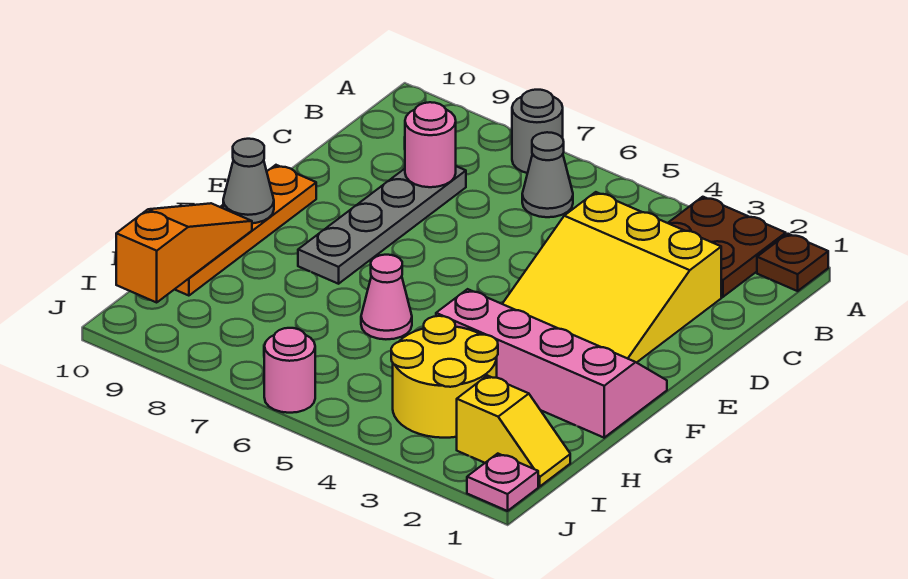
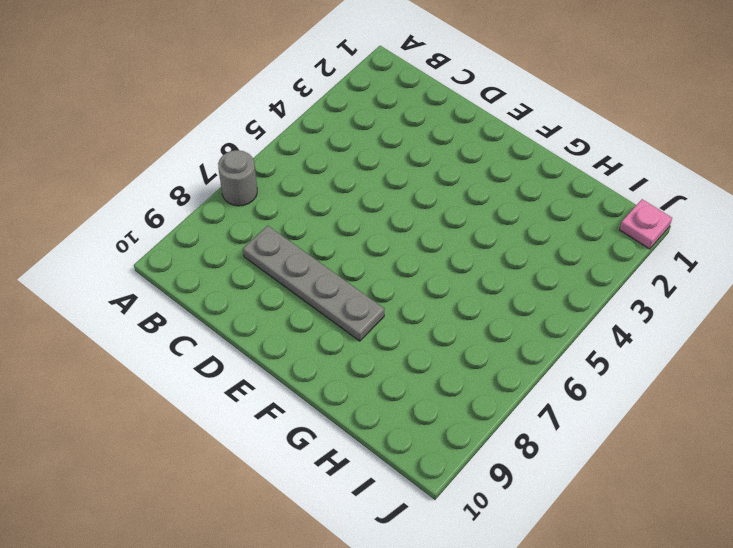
none -> brown plate A1 level 1
none -> brown plate A2:B3 level 1
none -> grey cone B6 level 1

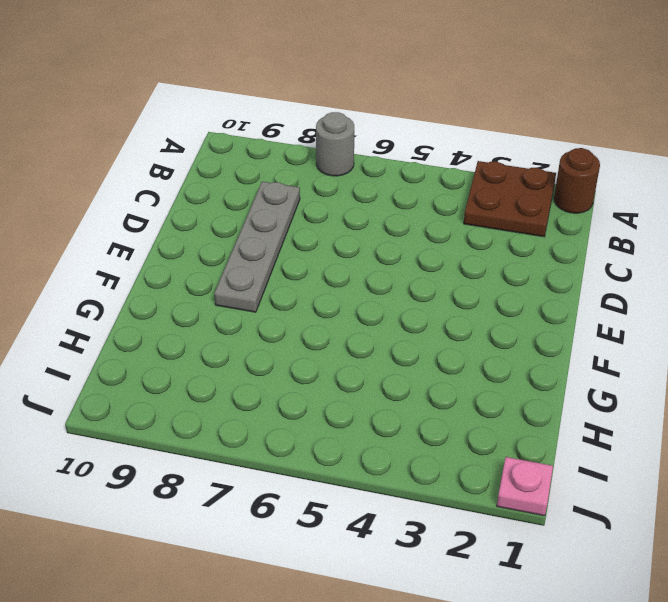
brown round brick A1 level 1 -> brown plate A1 level 1
none -> grey cone B6 level 1
none -> yellow slope C2:E4 level 1 top C
none -> orange plate E10:H10 level 1

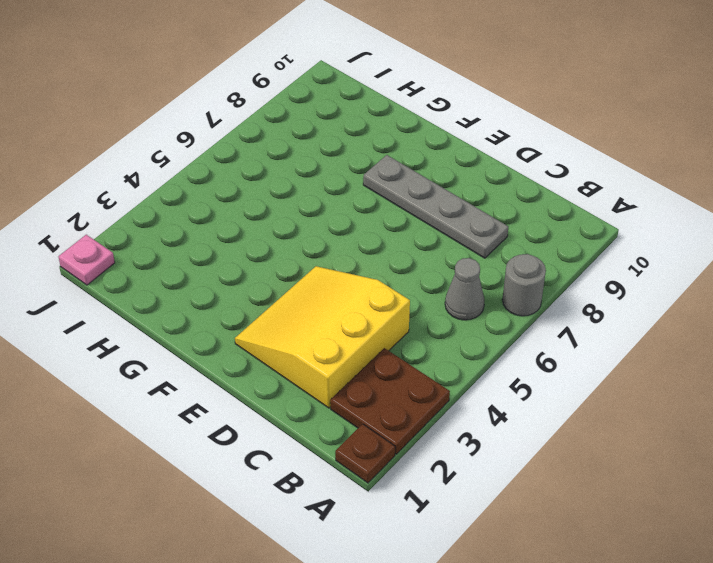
none -> orange plate E10:H10 level 1
none -> pink slope F1:G4 level 1 top G
none -> pink cone G6 level 1

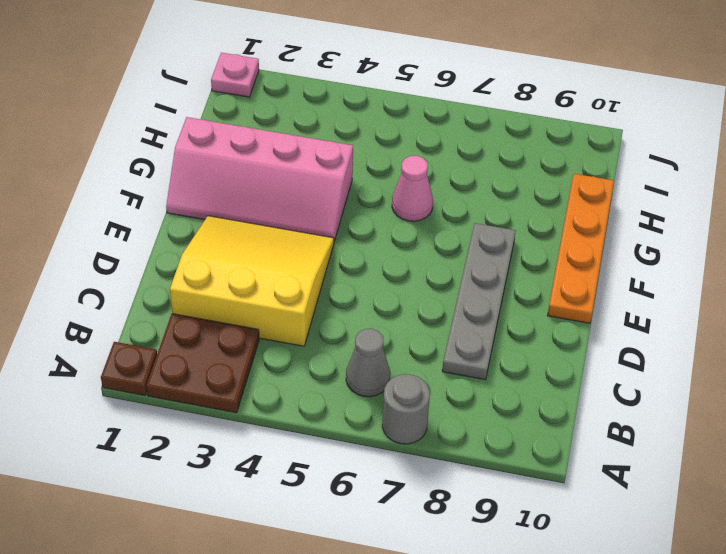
none -> yellow round brick H3:I4 level 1
none -> yellow slope I1:I2 level 1 top 2
none -> pink round brick J6 level 1

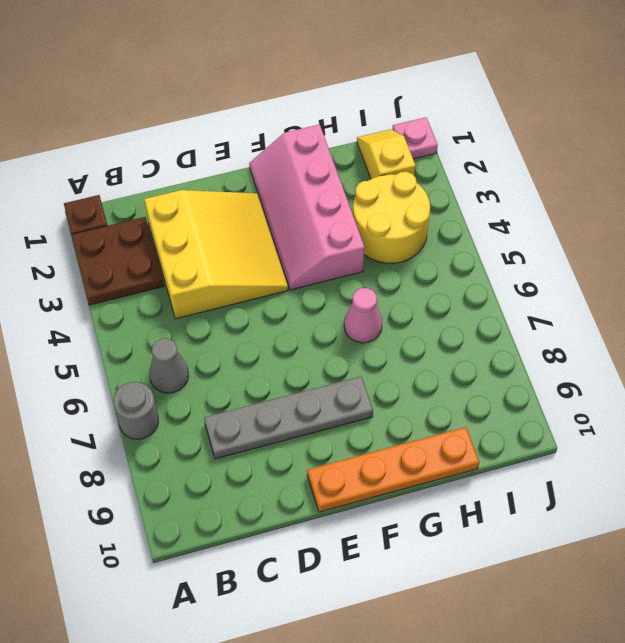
none -> pink round brick J6 level 1
none -> pink round brick C8 level 2
none -> grey cone F10 level 2

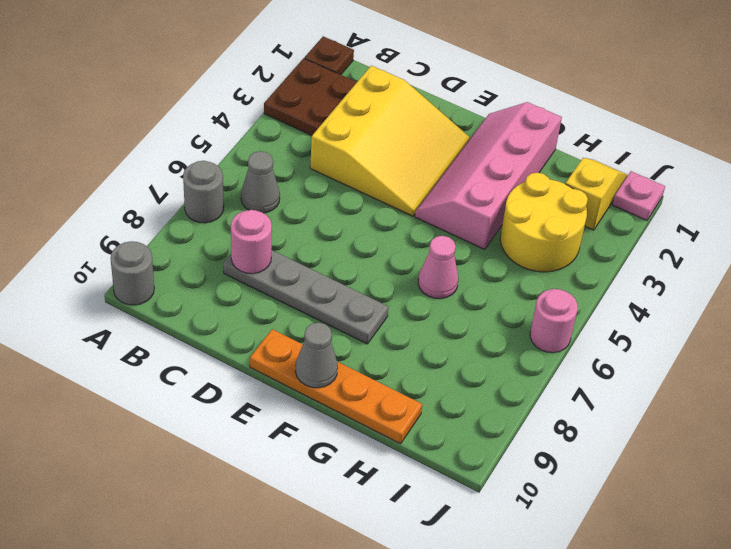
grey round brick A10 level 1 -> none
none -> orange slope G10:I10 level 2 top I

